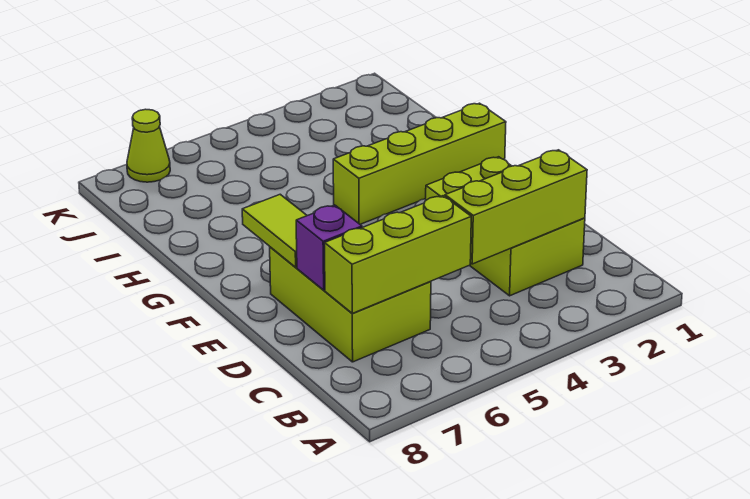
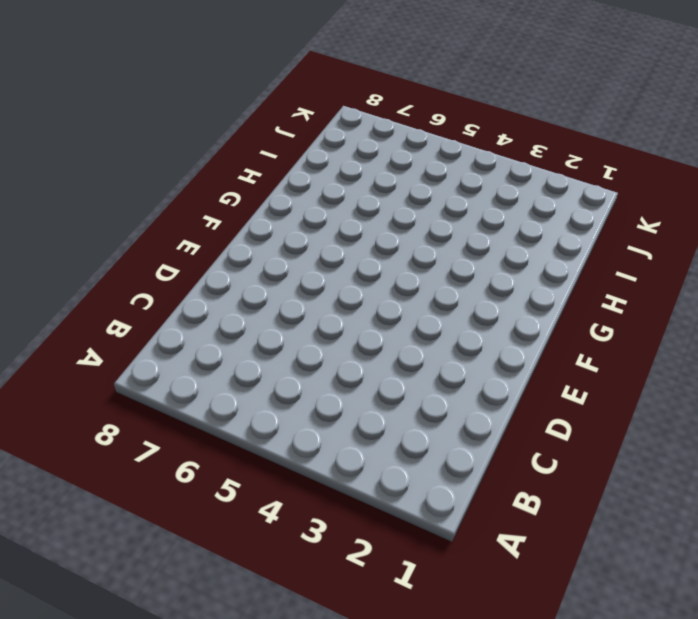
none -> lime brick C2:E3 level 1
none -> lime brick C6:E7 level 1

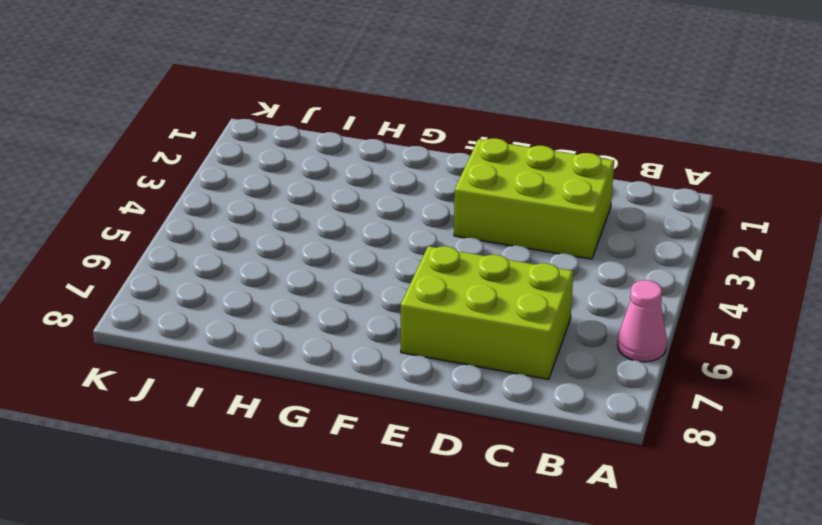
pink cone A6 level 1 -> none
none -> lime brick G1:G4 level 1
none -> lime cone K7 level 1

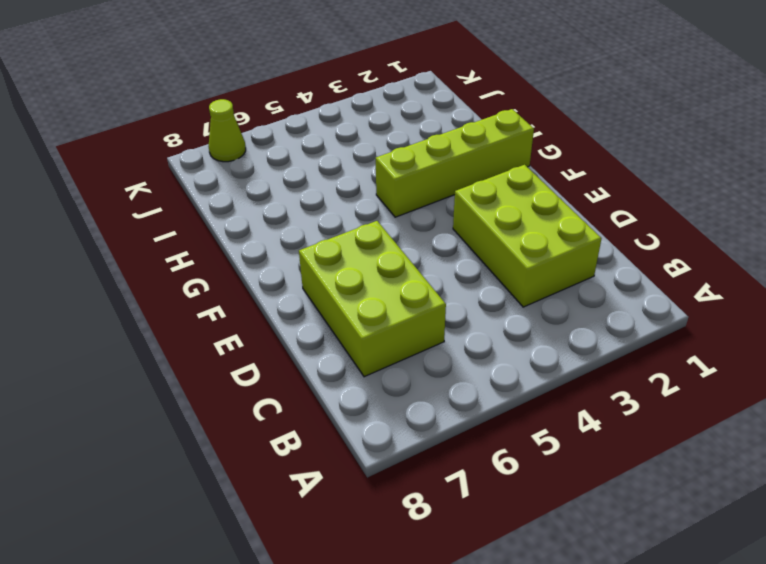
none -> lime brick C2:C4 level 2
none -> lime brick C5:C7 level 2

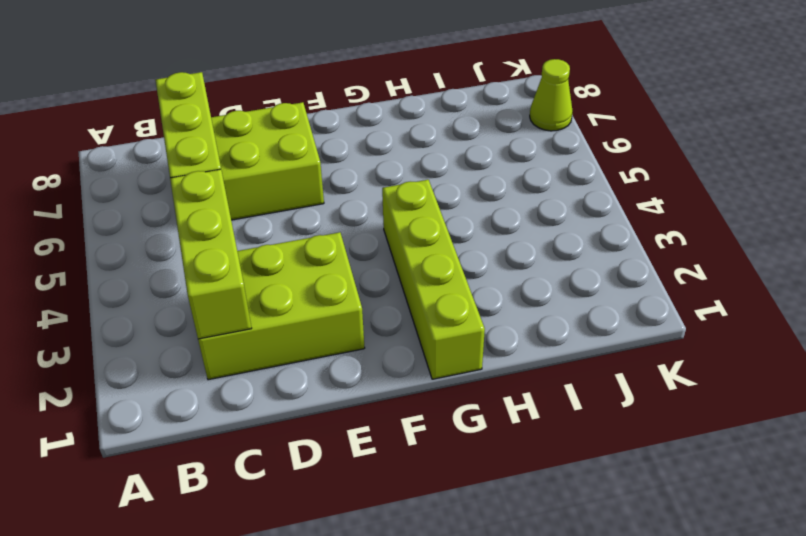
none -> purple brick D7 level 2
none -> lime tile E7:F7 level 2

